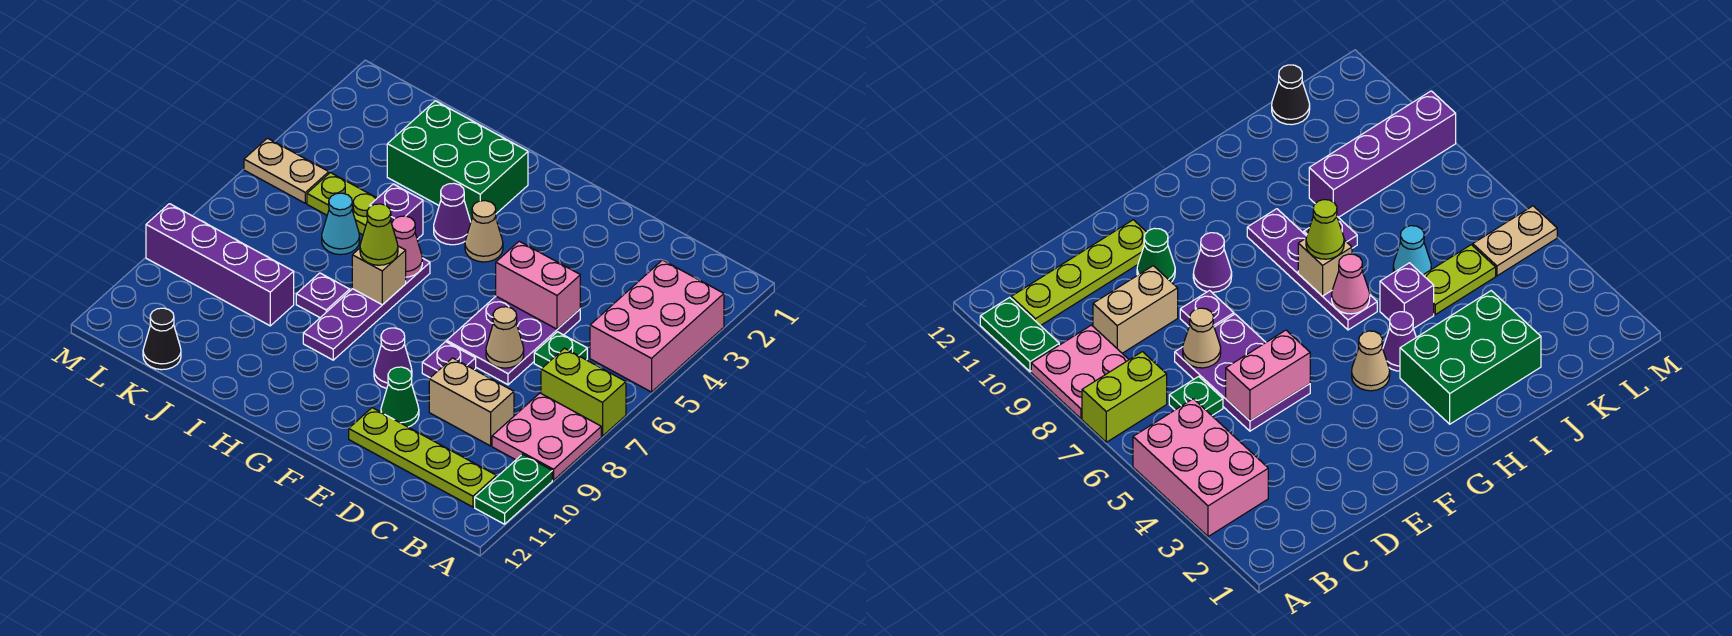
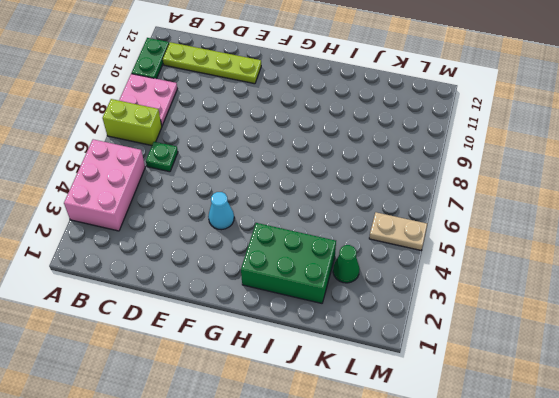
cyan cone F4 level 1 -> cyan cone J6 level 1
green cone K3 level 1 -> green cone E10 level 1
none -> tan brick C9:D9 level 1
none -> purple plate D5:E7 level 1
none -> purple plate E8 level 1

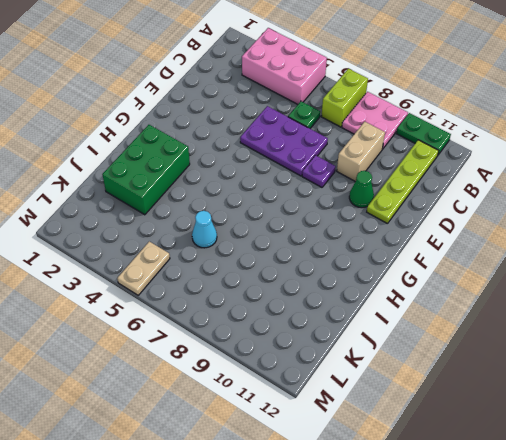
none -> purple cone F9 level 1
none -> tan cone G4 level 1
none -> purple cone H4 level 1

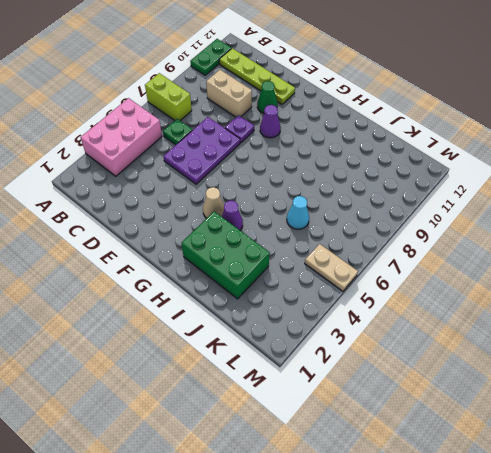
none -> pink plate A8:B9 level 1
none -> purple plate H6:H9 level 1
none -> purple brick I5 level 1

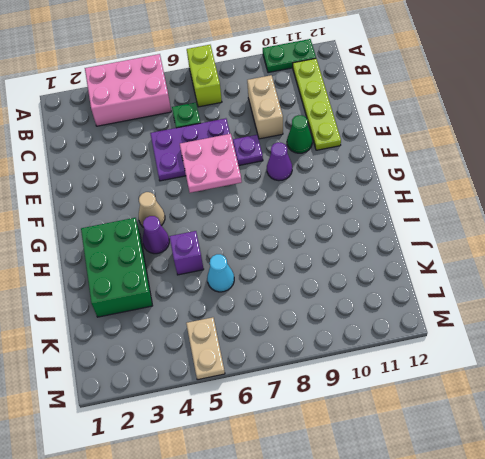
pink plate E6:F7 level 2 -> pink plate A8:B9 level 1
none -> purple plate H6:H9 level 1
none -> purple plate I8 level 1
none -> lime plate J5:K5 level 1

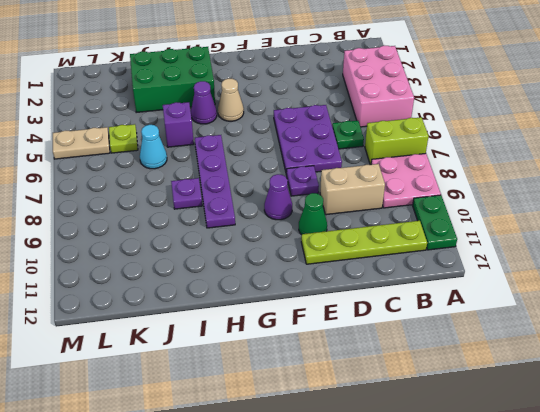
lime plate K5 level 1 -> lime plate J5:K5 level 1
none -> purple brick J9:M9 level 1
none -> black cone K12 level 1
none -> pink brick D5:E5 level 2

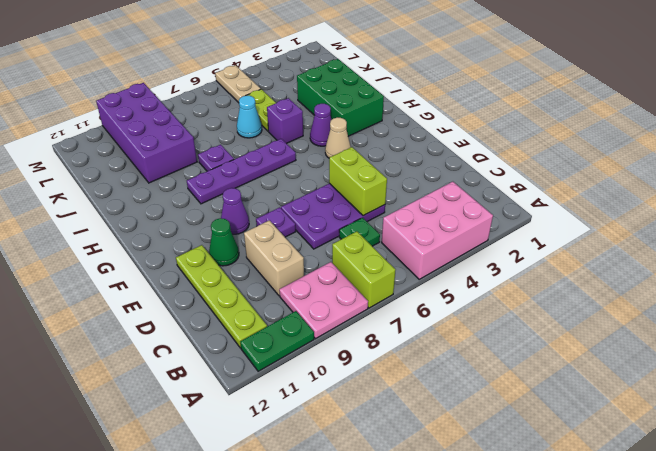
lime brick D5:E5 level 2 -> pink brick D5:E5 level 2
purple brick J9:M10 level 1 -> purple brick J9:M9 level 1
none -> black cone K12 level 1
none -> tan cone D7 level 2
none -> pink cone H6 level 2

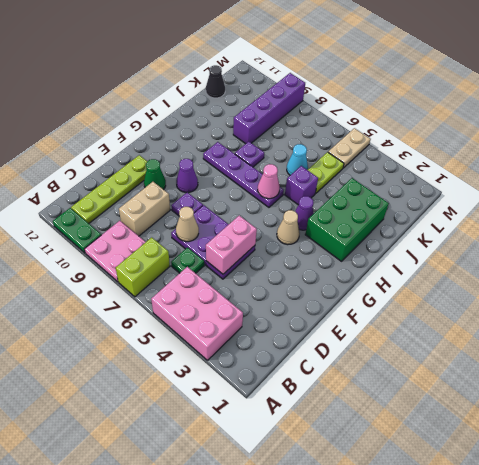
none -> tan brick H7 level 2
none -> lime cone H7 level 3

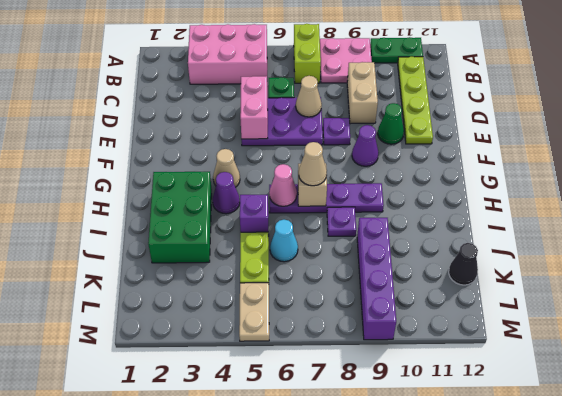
tan cone H7 level 3 -> lime cone H7 level 3

